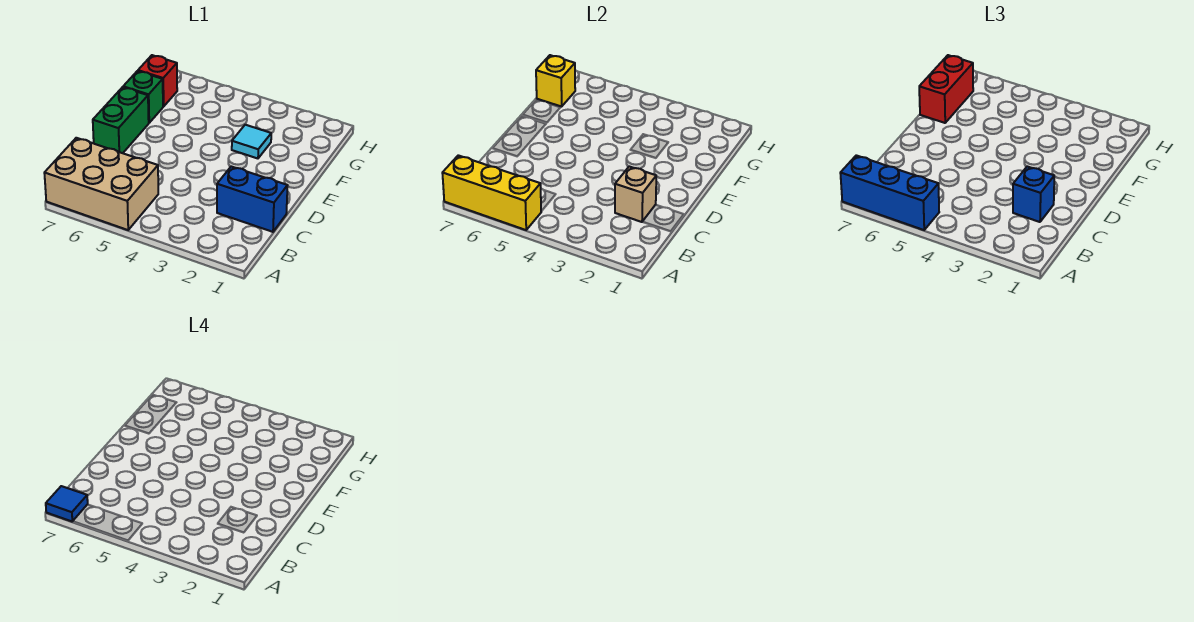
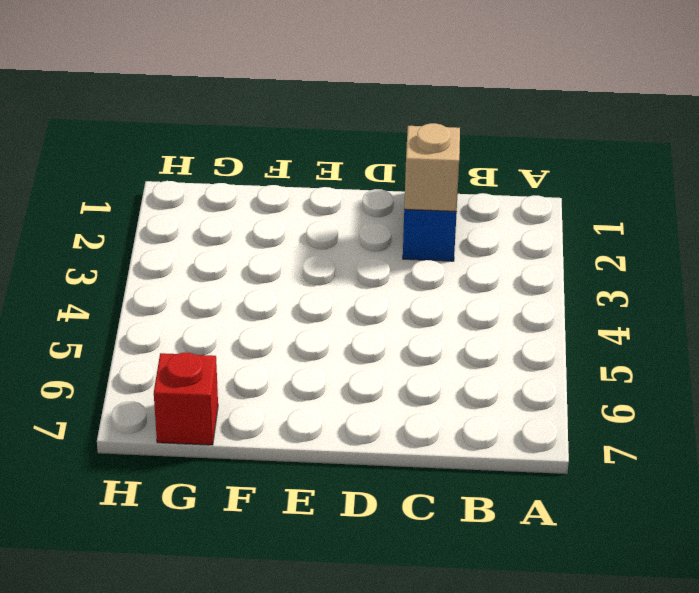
none -> tan brick A5:B7 level 1
none -> green brick D7:E7 level 1
none -> cyan tile F3 level 1

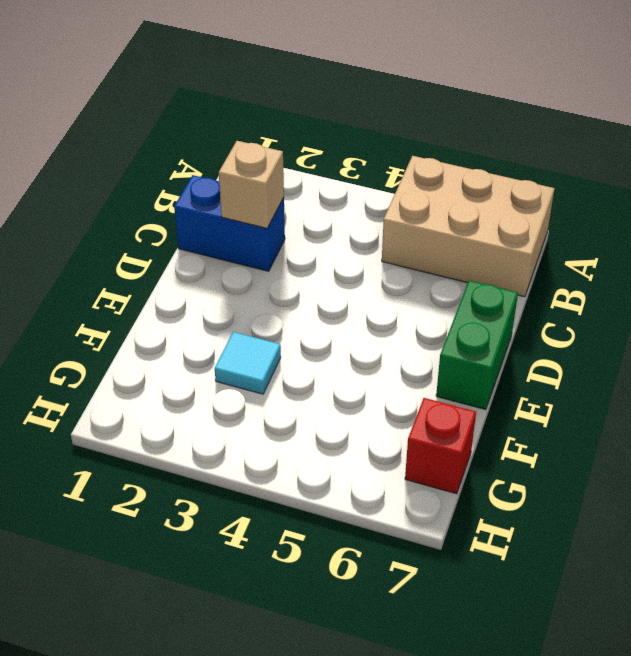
none -> green brick F7 level 1
none -> yellow brick A5:A7 level 2
none -> yellow brick G7 level 2

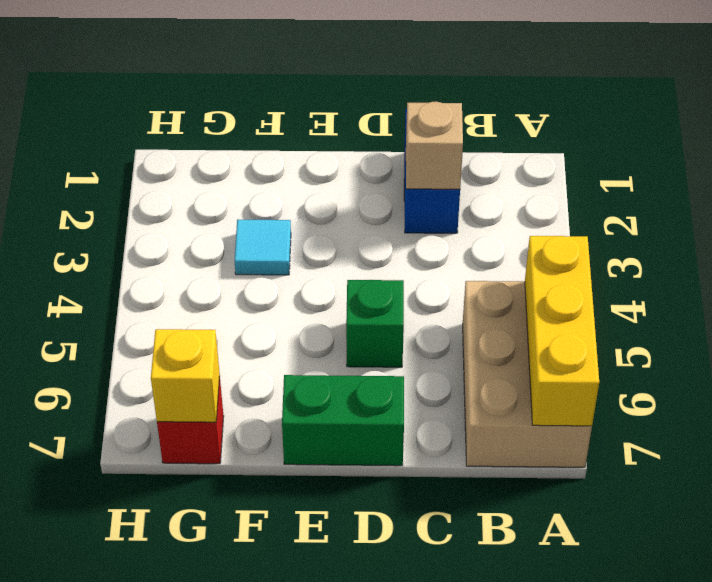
green brick D5 level 1 -> green brick F7 level 1
none -> blue brick A5:A7 level 3
none -> blue brick C2 level 3
none -> red brick F7:G7 level 3

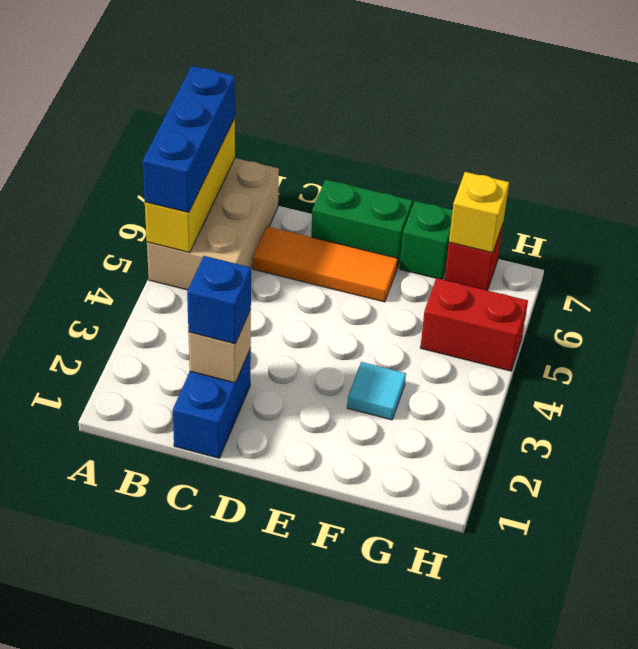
orange tile C6:E6 level 1 -> none
red brick G5:H5 level 1 -> red brick F7:G7 level 3
none -> blue tile A7 level 4

